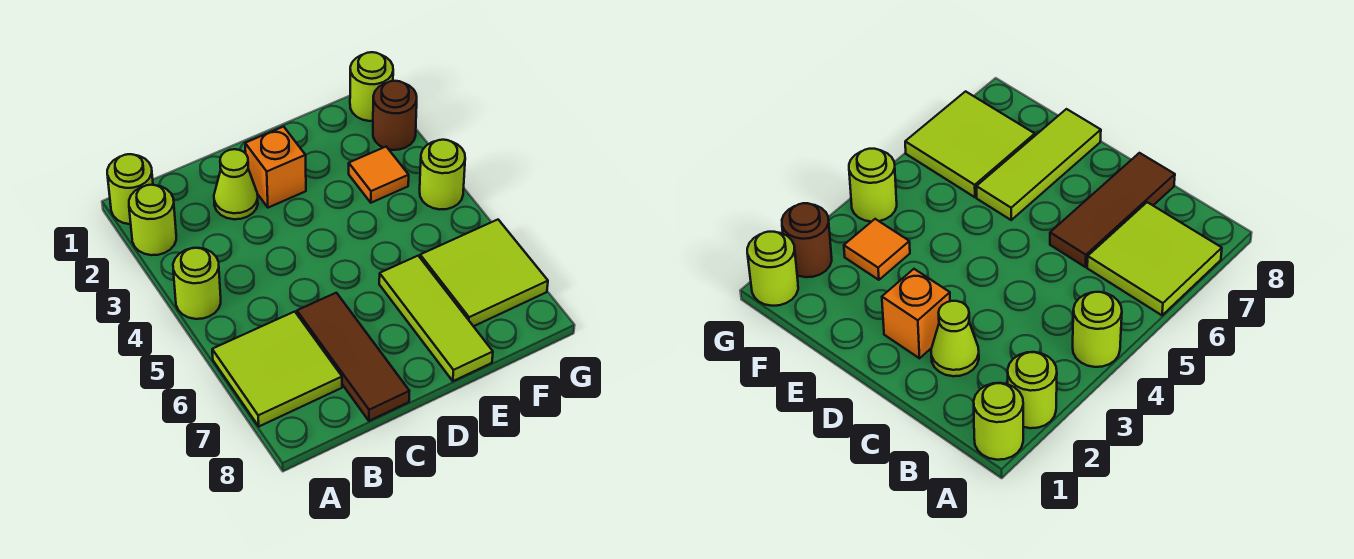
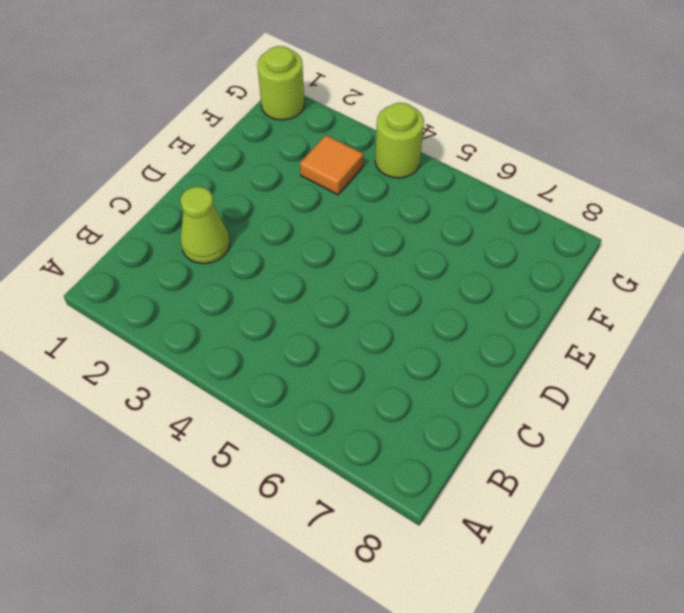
none -> lime round brick A1 level 1
none -> lime round brick A2 level 1
none -> lime round brick A4 level 1

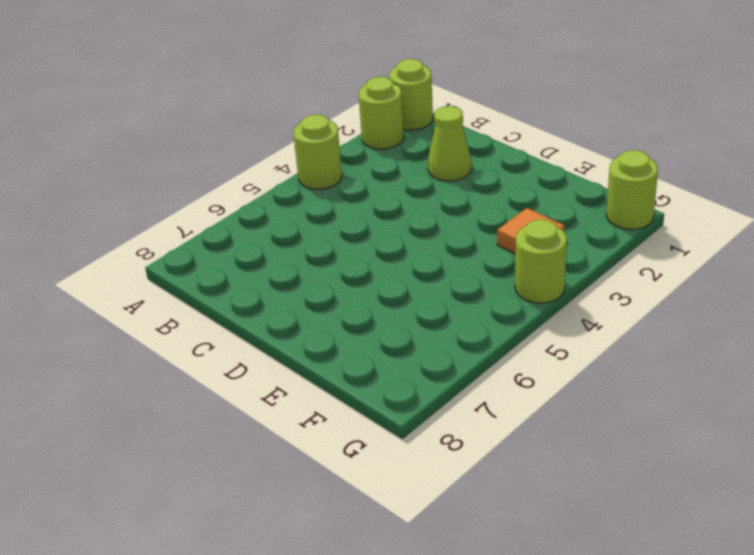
none -> lime tile A6:B7 level 1
none -> brown tile C6:C8 level 1
none -> orange brick D2 level 1

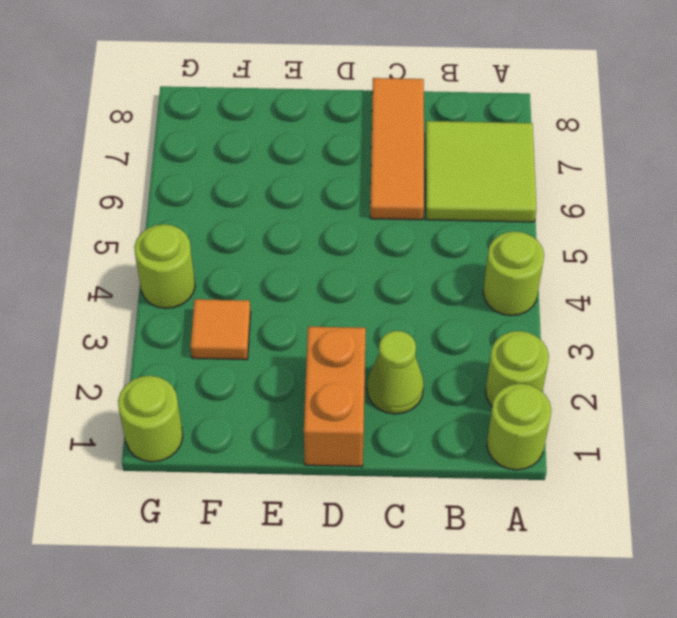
orange tile C6:C8 level 1 -> brown tile C6:C8 level 1
orange brick D1:D2 level 1 -> orange brick D2 level 1
none -> lime tile E6:E8 level 1
none -> lime tile F6:G7 level 1
none -> brown round brick G2 level 1

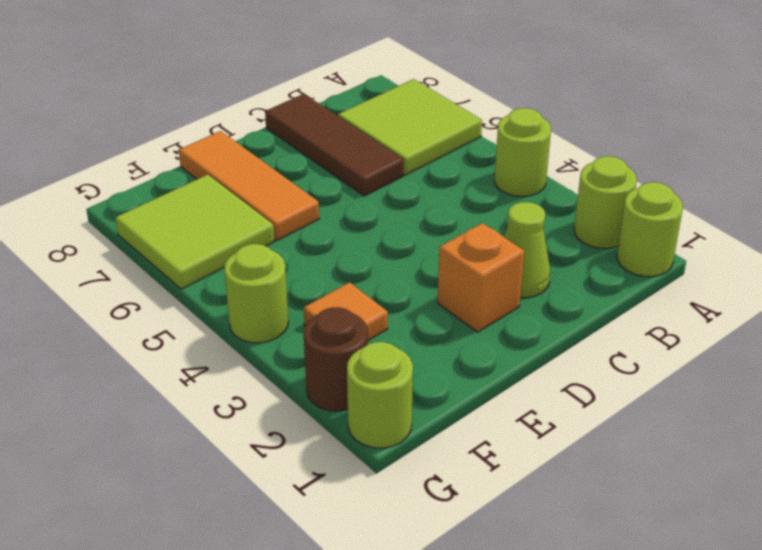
orange tile E6:E8 level 1 -> lime tile E6:E8 level 1

